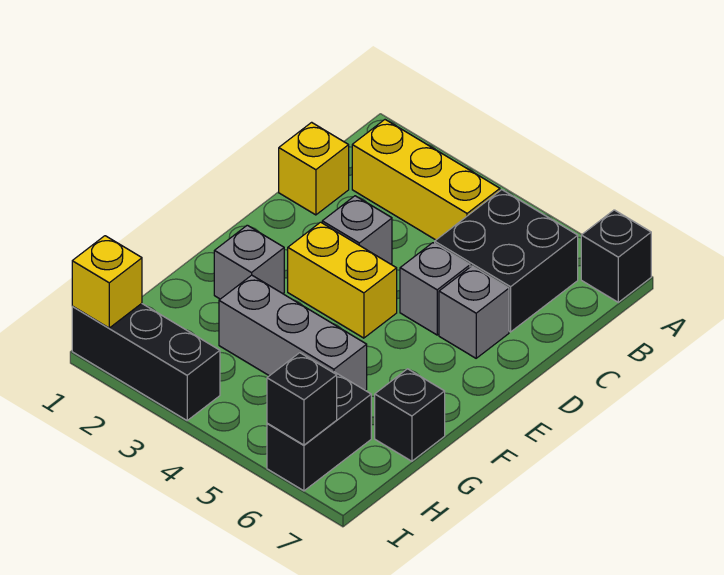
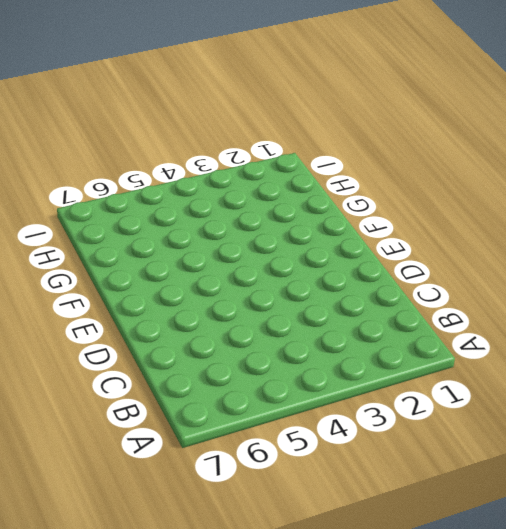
none -> black brick A7 level 1
none -> yellow brick B2:B4 level 1
none -> black brick B5:C6 level 1

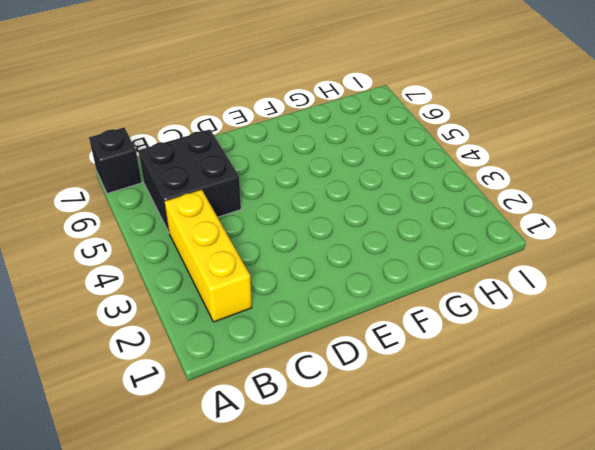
none -> yellow brick C1 level 1
none -> grey brick D3 level 1
none -> grey brick D5 level 1

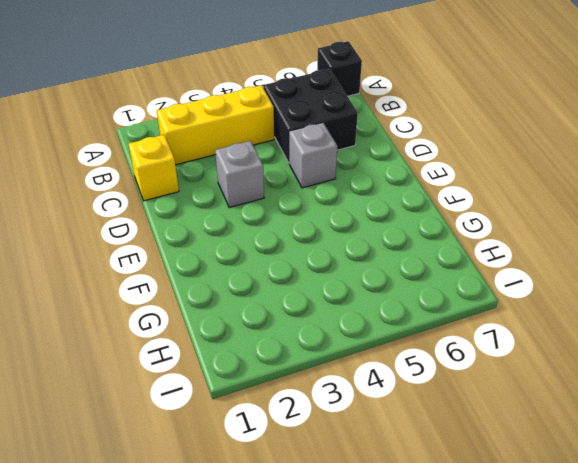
none -> grey brick D6 level 1
none -> yellow brick E3:E4 level 1
none -> grey brick F2 level 1

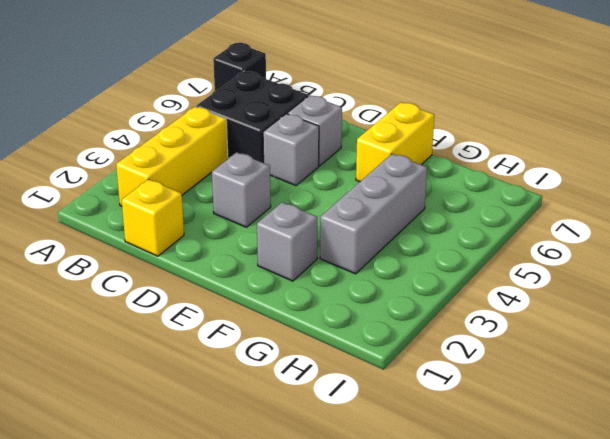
yellow brick F6:F7 level 1 -> yellow brick E3:E4 level 1
none -> black brick G7 level 1
none -> black brick H6:I6 level 1
none -> black brick I1:I3 level 1

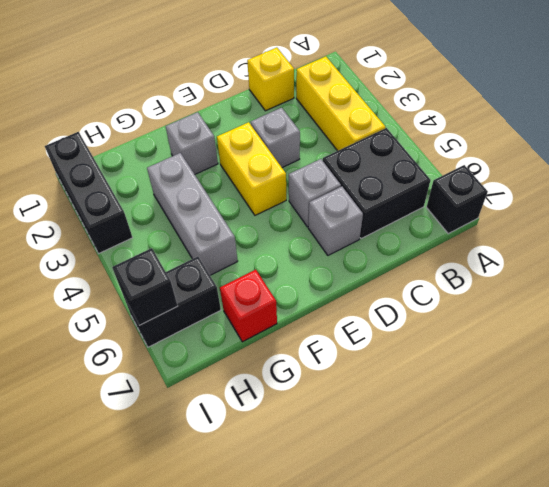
red brick G7 level 1 -> black brick G7 level 1
none -> yellow brick I1 level 2

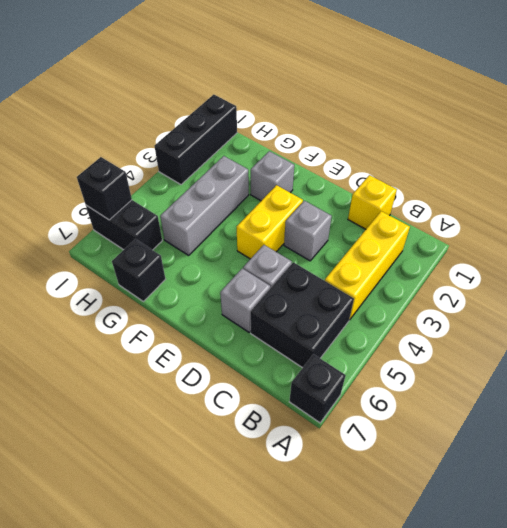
none -> yellow brick I1 level 2

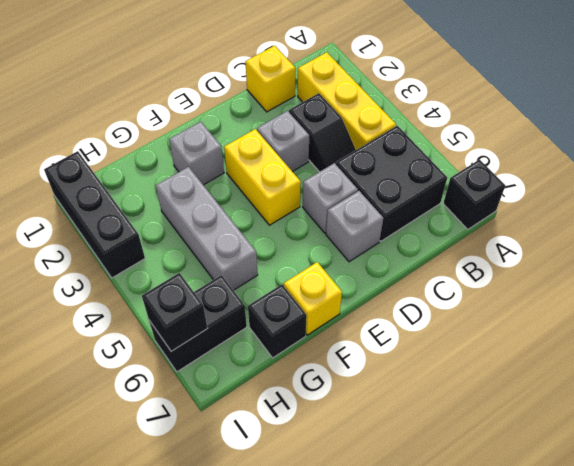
black slope C3:C4 level 1 top 3 -> none
yellow brick F7 level 1 -> yellow brick I1 level 2

